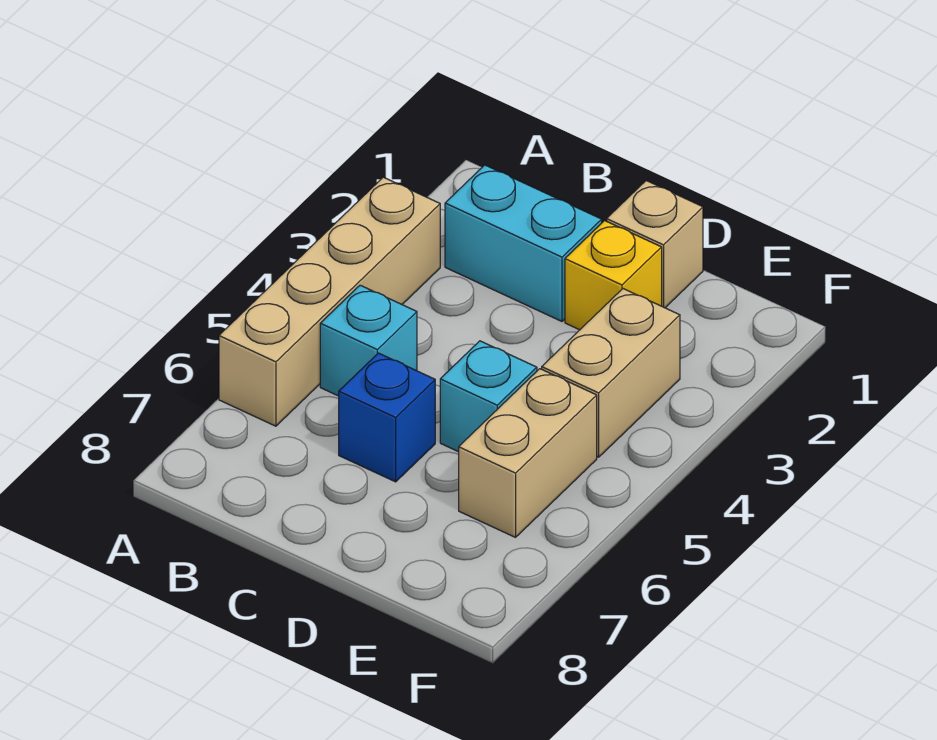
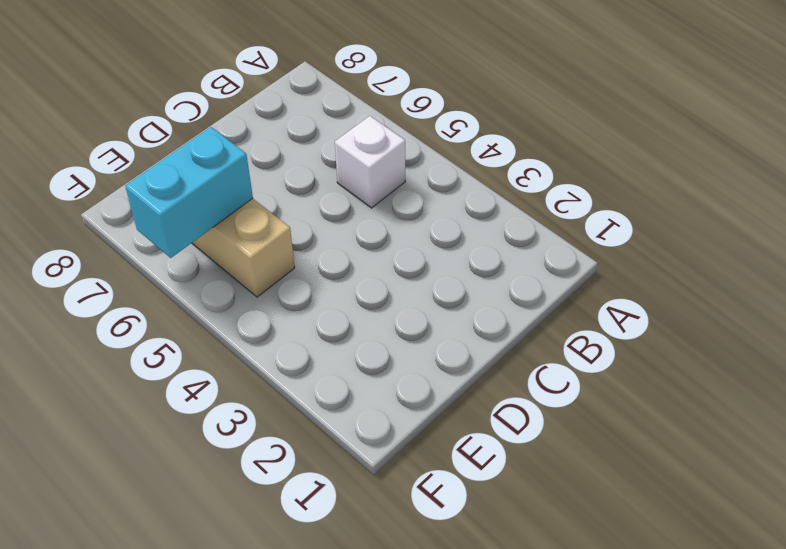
white brick B5 level 1 -> cyan brick B5 level 1
cyan brick E6:F6 level 2 -> cyan brick B2:C2 level 1
none -> tan brick A3:A6 level 1
none -> blue brick C6 level 1

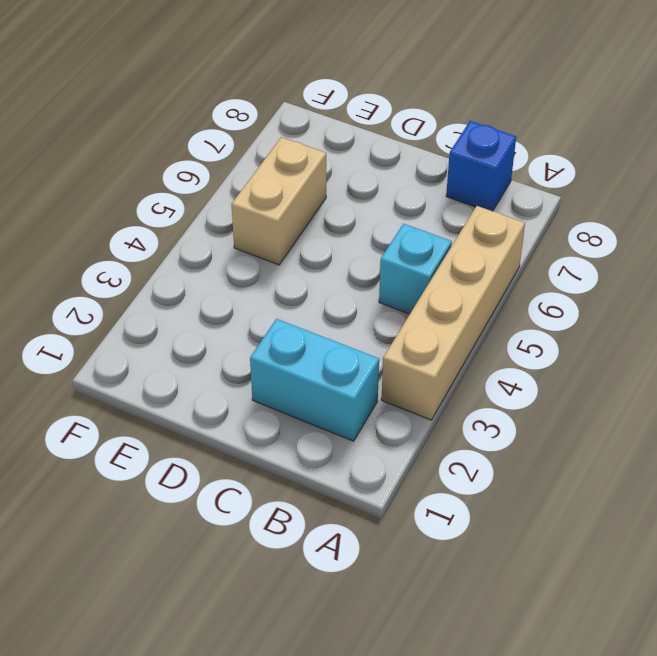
blue brick B8 level 1 -> blue brick C6 level 1
none -> tan brick D1 level 1
none -> yellow brick D2 level 1

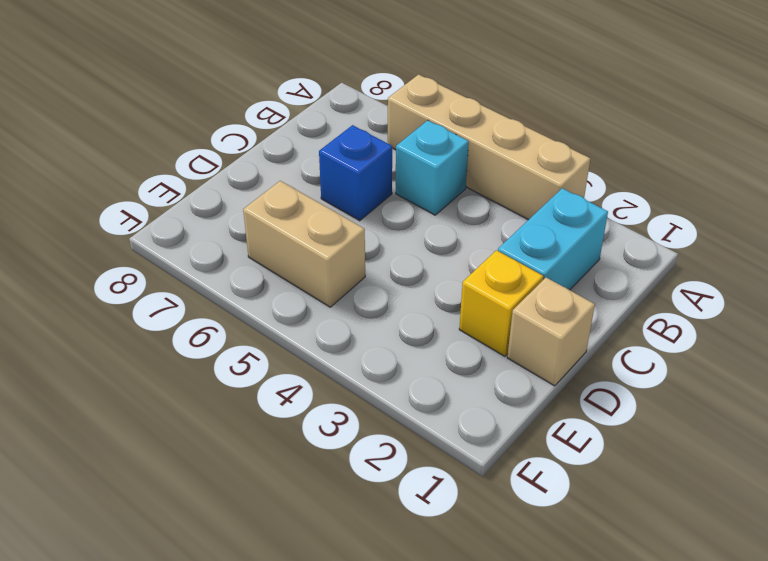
none -> cyan brick D5 level 1
none -> tan brick E3:E4 level 1

